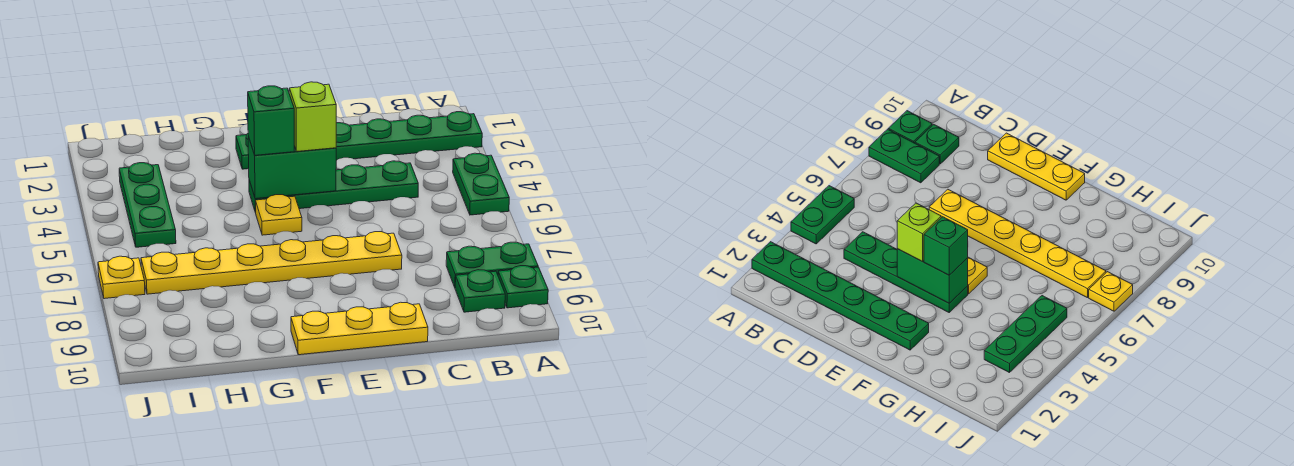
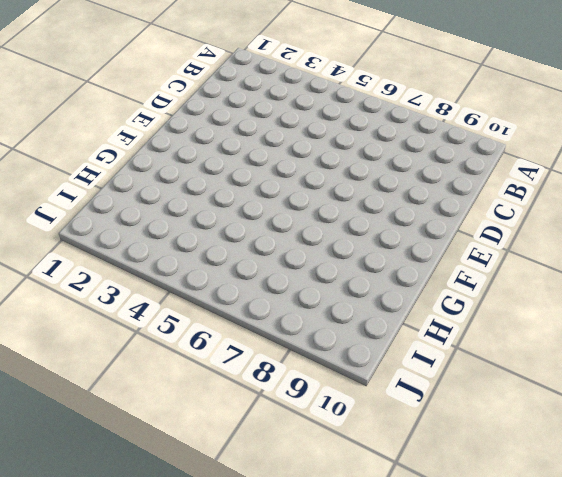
none -> green plate A2:F2 level 1
none -> green plate A4:A5 level 1
none -> green plate A8:B8 level 1

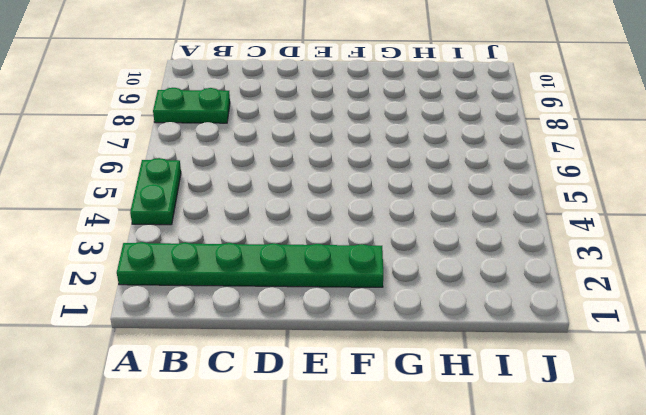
none -> green plate A9 level 1
none -> green plate B9 level 1
none -> green plate C4:F4 level 1

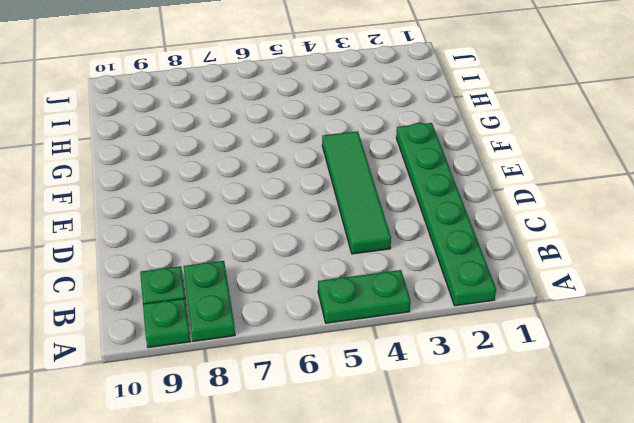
green tile C4:F4 level 1 -> green plate C4:F4 level 1
none -> yellow plate D7:I7 level 1
none -> yellow plate D10:F10 level 1
none -> yellow plate F5 level 1

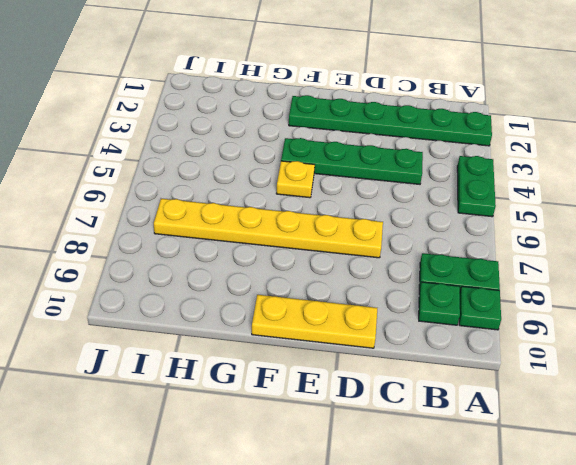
none -> green plate I3:I5 level 1
none -> yellow plate J7 level 1
none -> green brick E4:F4 level 2

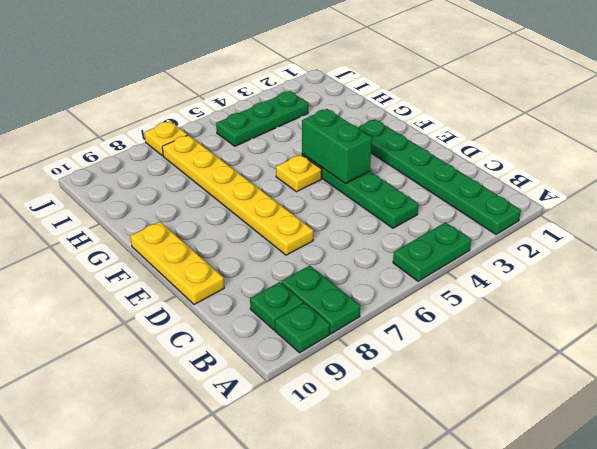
none -> lime brick E4 level 3
none -> green brick F4 level 3

